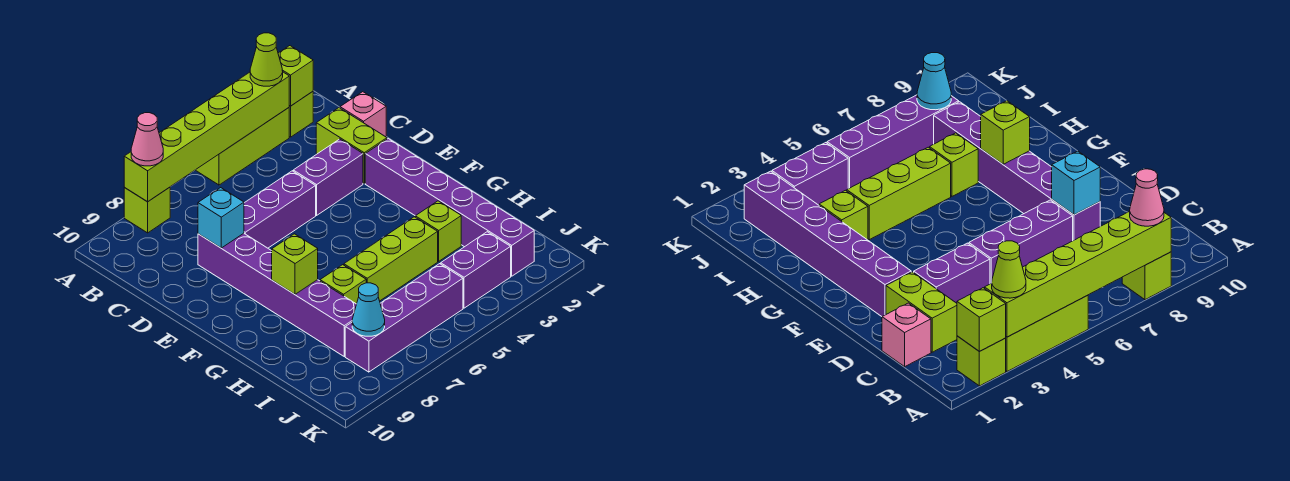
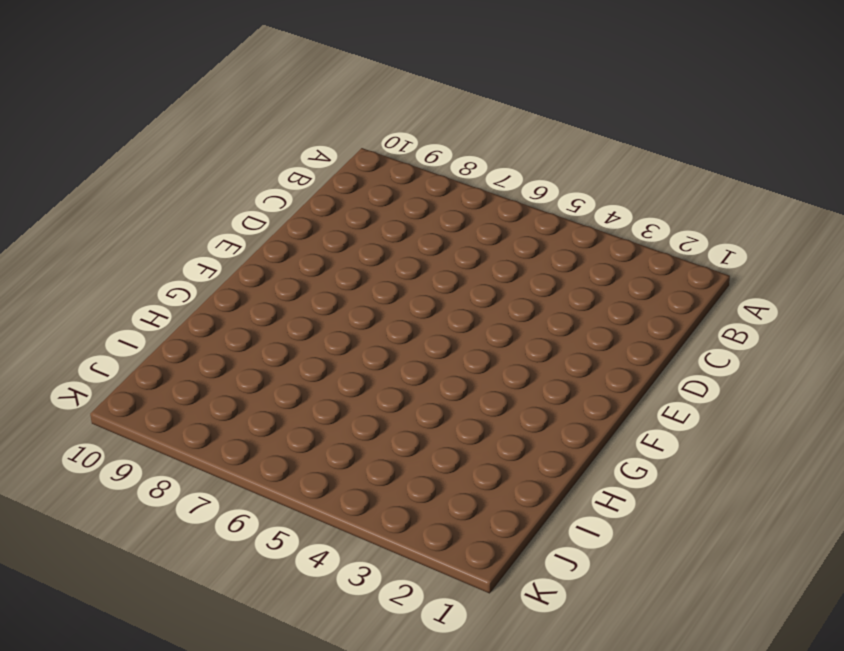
none -> lime brick A2 level 1
none -> lime brick A3:A5 level 1
none -> lime brick A8 level 1

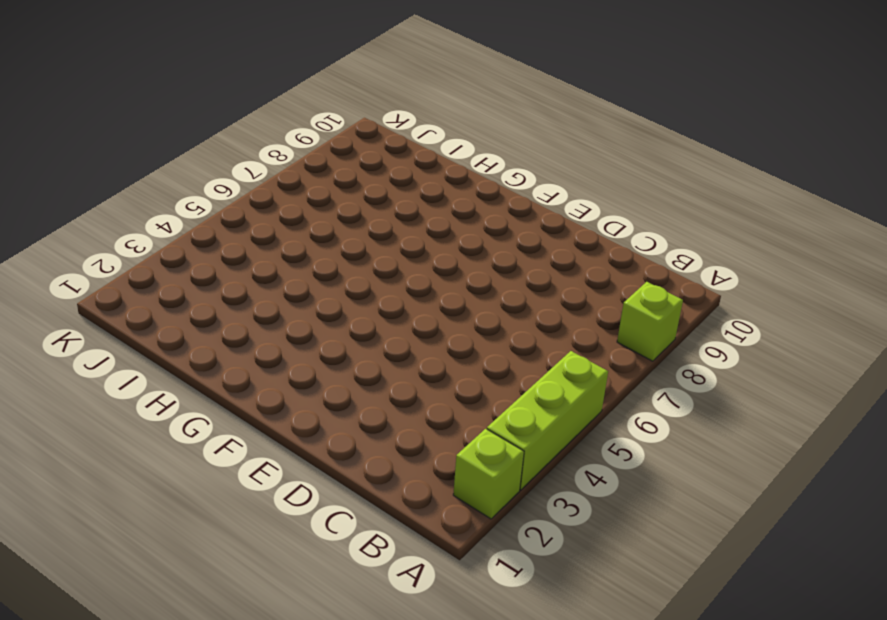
none -> pink brick C1 level 1
none -> lime brick C2:D2 level 1
none -> purple brick D3:D4 level 1

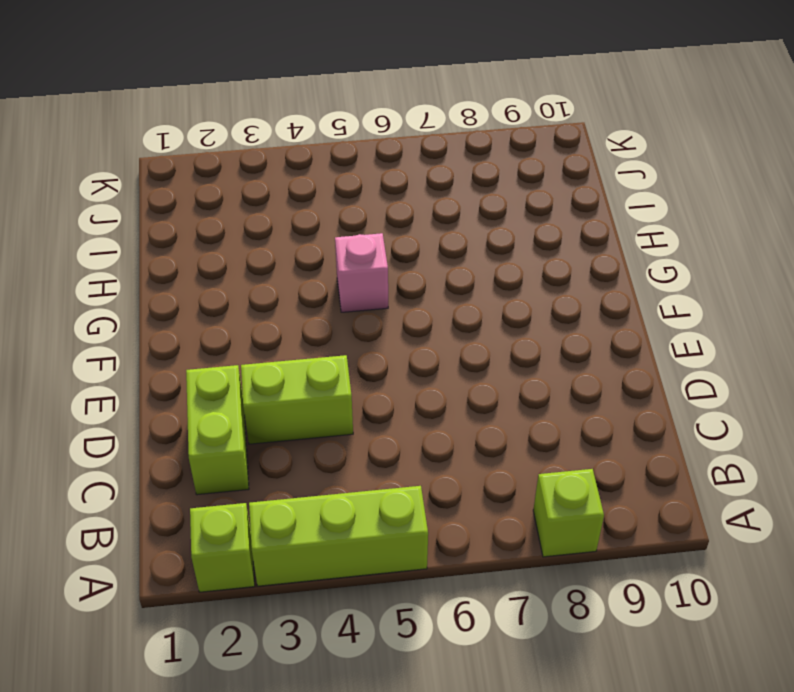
lime brick D3:D4 level 1 -> purple brick D3:D4 level 1
pink brick G5 level 1 -> pink brick C1 level 1
none -> purple brick D5:D7 level 1
none -> purple brick D8:I8 level 1
none -> purple brick E2:J2 level 1

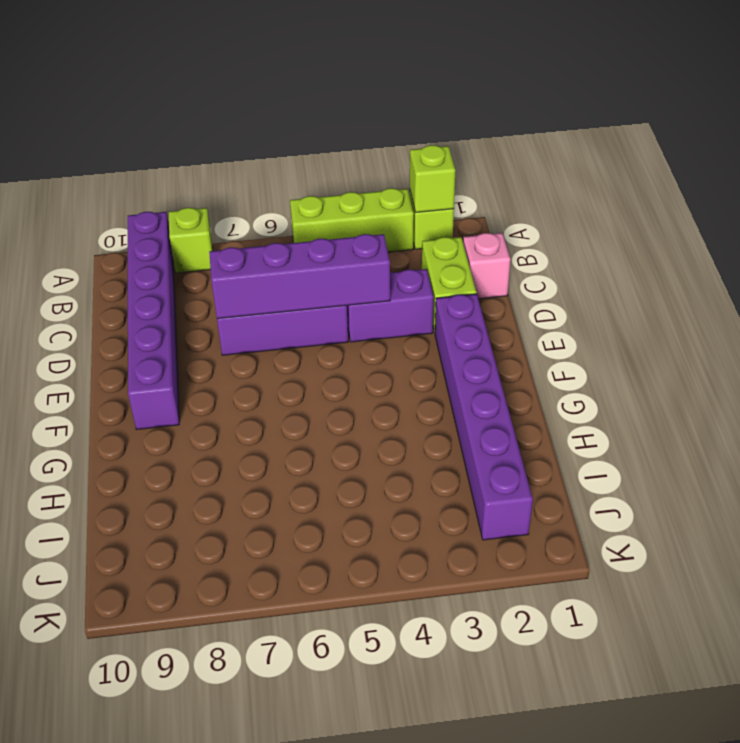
purple brick A9:F9 level 1 -> purple brick D8:I8 level 1
purple brick D4:D7 level 2 -> purple brick J5:J8 level 1
none -> lime brick H3 level 1
none -> lime brick H4:H6 level 1
none -> lime brick H7 level 1

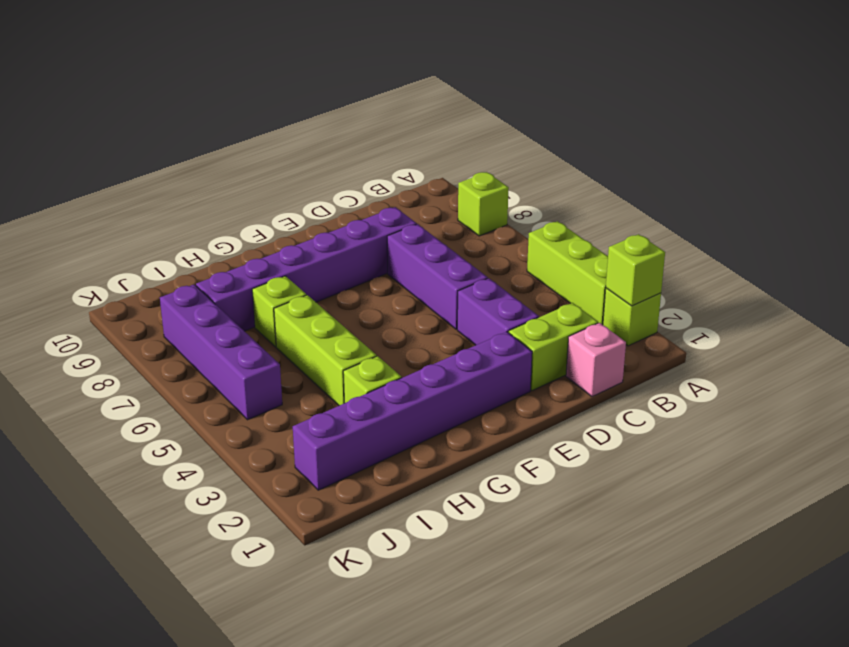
none -> purple brick J3:J4 level 1
none -> lime brick A3:A8 level 2
none -> cyan brick D8 level 2

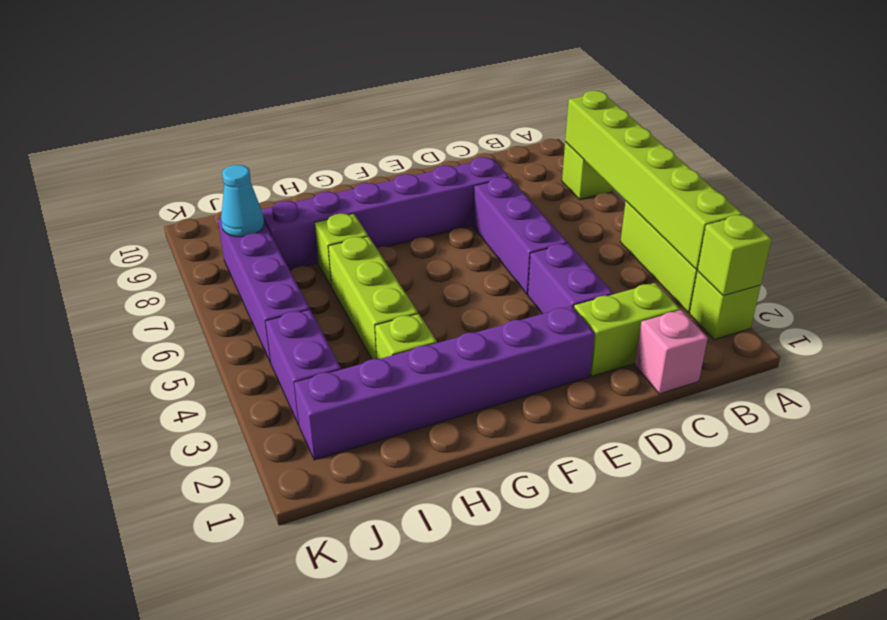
none -> cyan brick D8 level 2
none -> lime brick G8 level 2
none -> lime cone A3 level 3

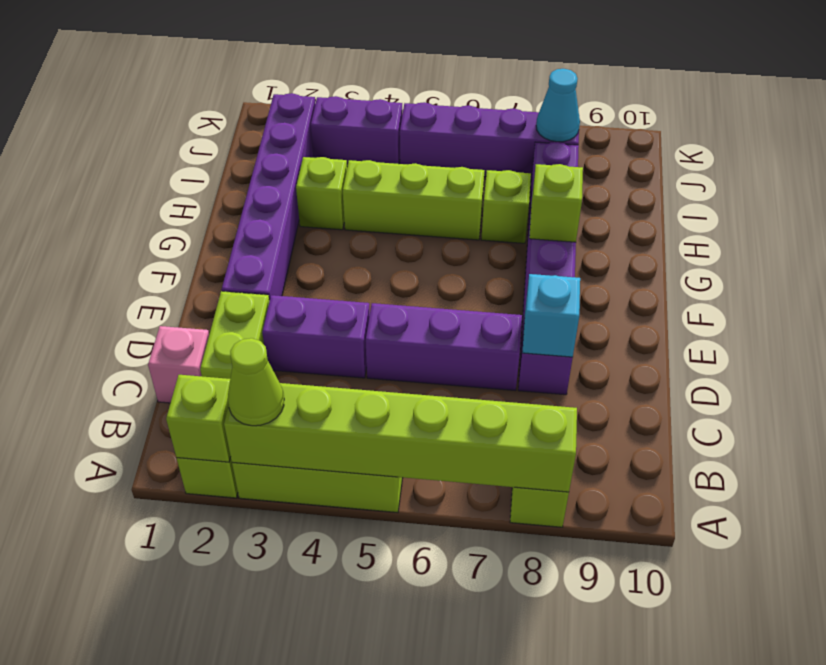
none -> pink cone A8 level 3

